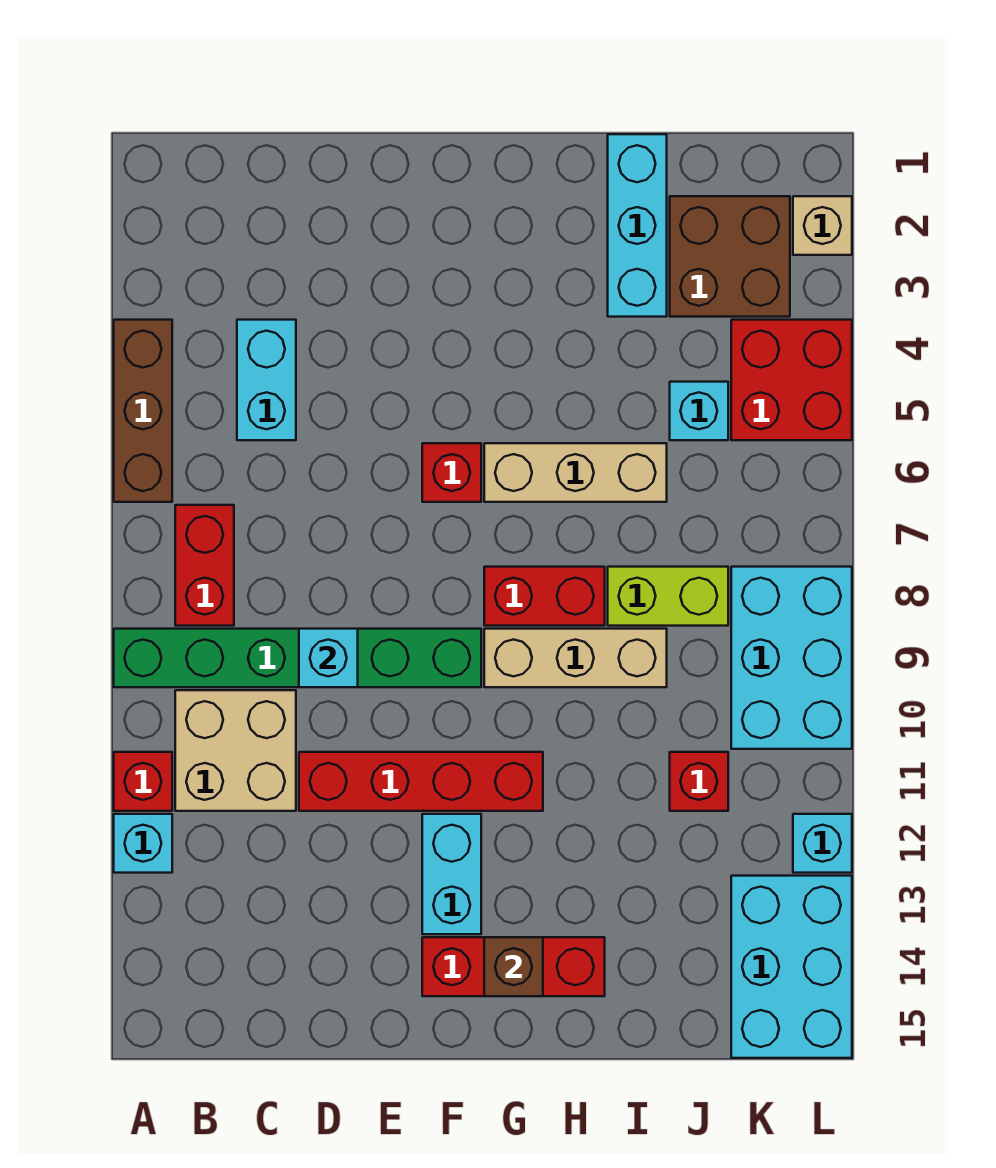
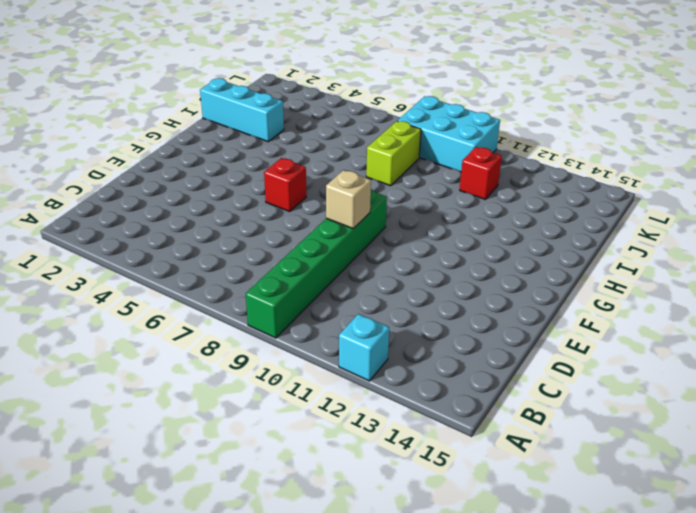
tan brick E9 level 2 -> tan brick L2 level 1
none -> brown brick A4:A6 level 1
none -> red brick A11 level 1
none -> red brick B7:B8 level 1

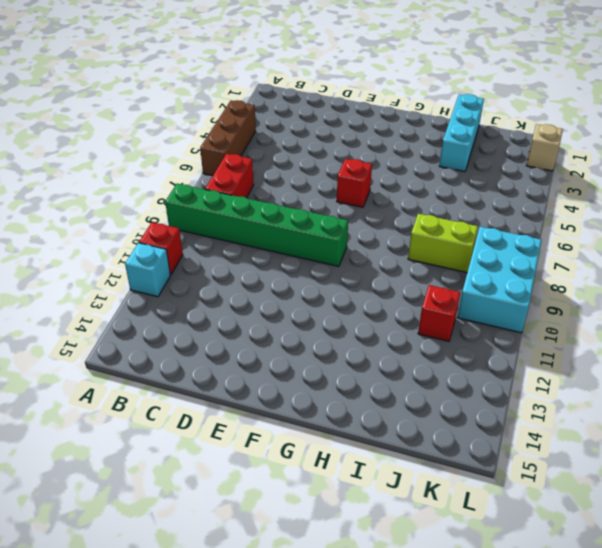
none -> tan brick B10:C11 level 1
none -> cyan brick C4:C5 level 1
none -> red brick D11:G11 level 1

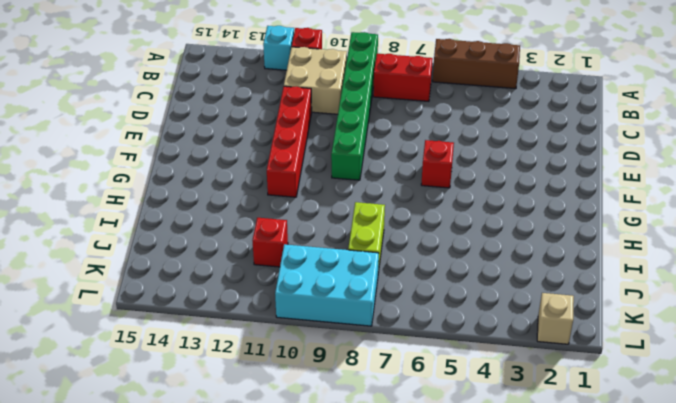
none -> cyan brick C4:C5 level 1
none -> cyan brick F12:F13 level 1
none -> red brick F14:H14 level 1

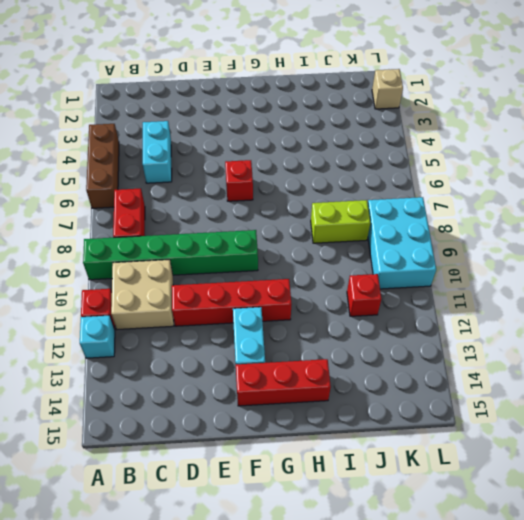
none -> tan brick G6:I6 level 1
none -> red brick G8:H8 level 1
none -> tan brick G9:I9 level 1

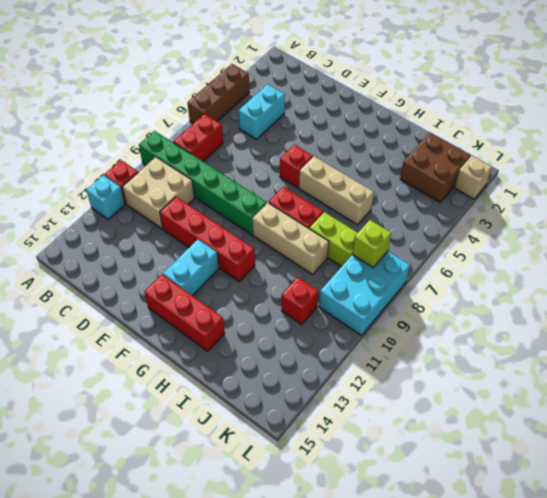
lime brick K8 level 2 -> none
none -> cyan brick I1:I3 level 1
none -> cyan brick J5 level 1
none -> red brick K4:L5 level 1

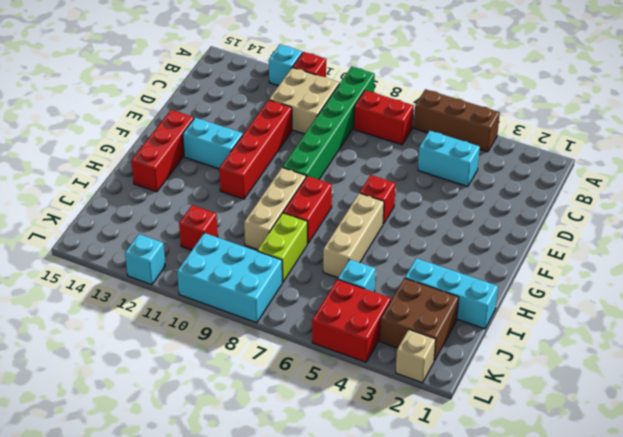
none -> cyan brick K13:L15 level 1
none -> cyan brick D9 level 2
none -> brown brick G14 level 2

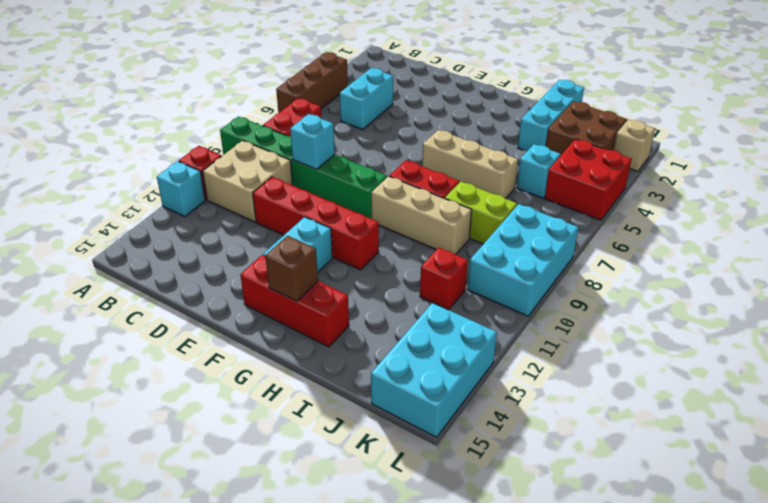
none -> red brick F6 level 1
none -> cyan brick L12 level 1

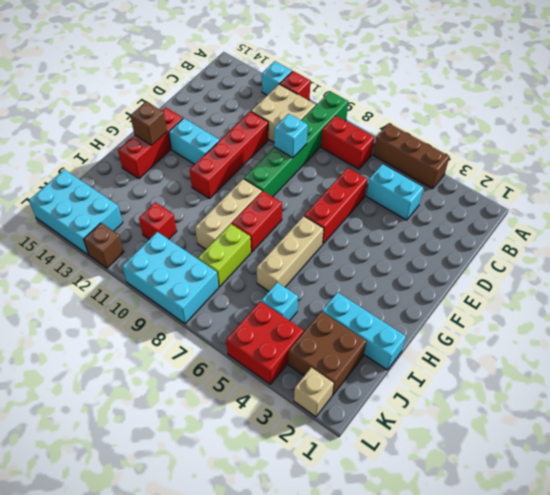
red brick D6:F6 level 1 -> red brick F6 level 1
brown brick L12 level 1 -> cyan brick L12 level 1

